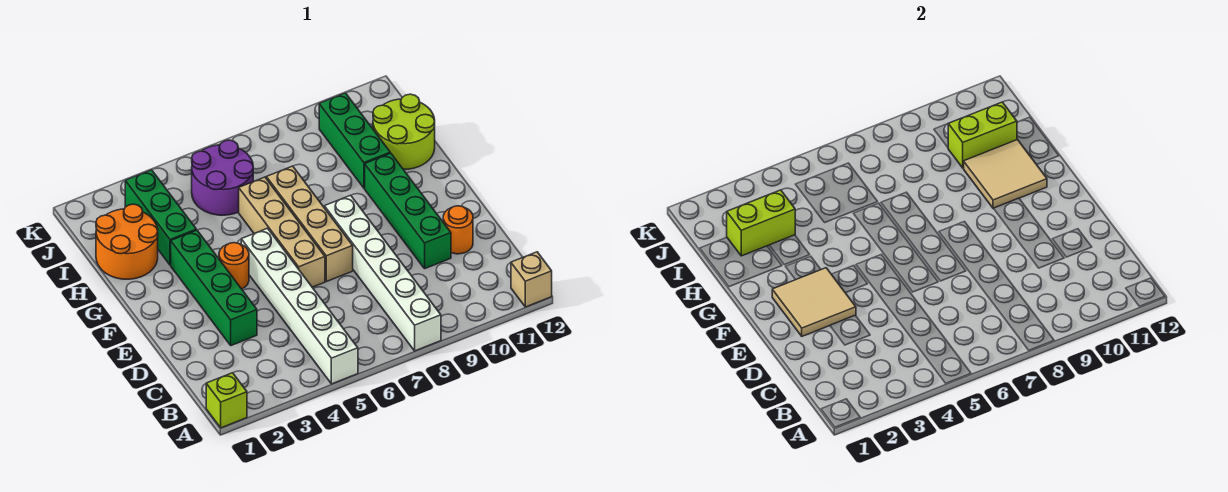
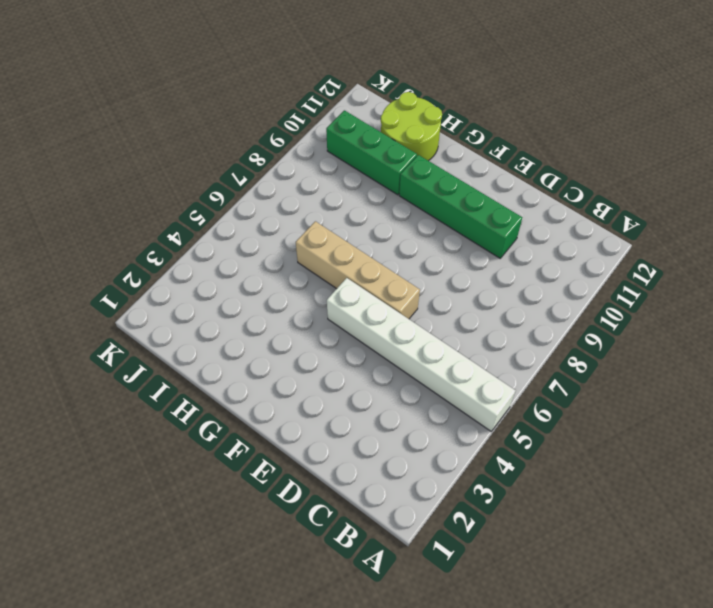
none -> lime brick A1 level 1
none -> white brick A8:F8 level 1
none -> tan brick A12 level 1

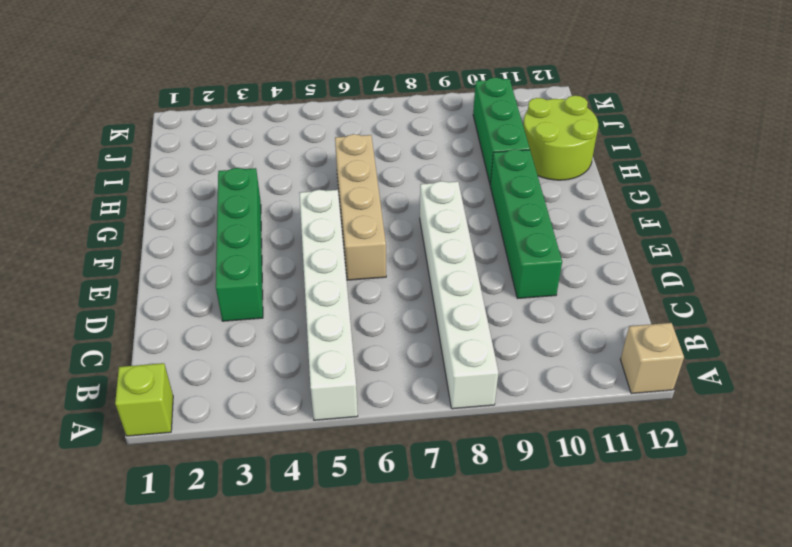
none -> orange round brick D11 level 1
none -> tan brick E7:H7 level 1
none -> orange round brick F4 level 1

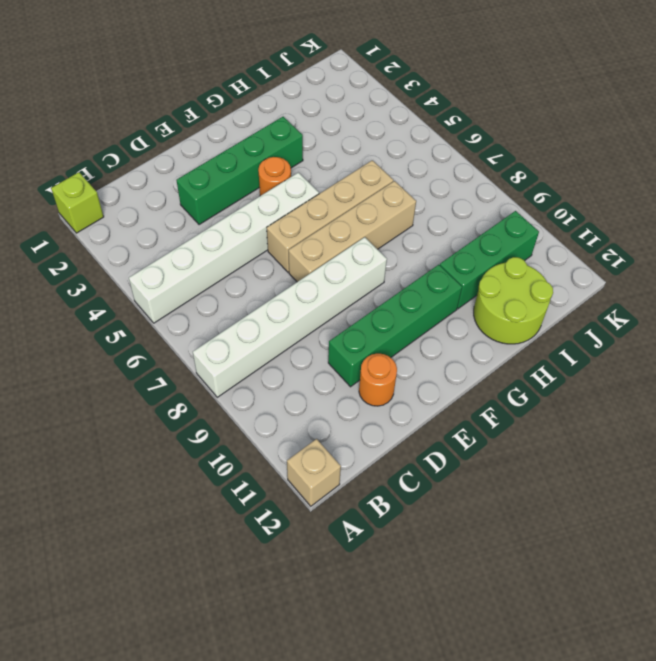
none -> orange round brick H1:I2 level 1
none -> green brick H3:J3 level 1
none -> purple round brick I5:J6 level 1

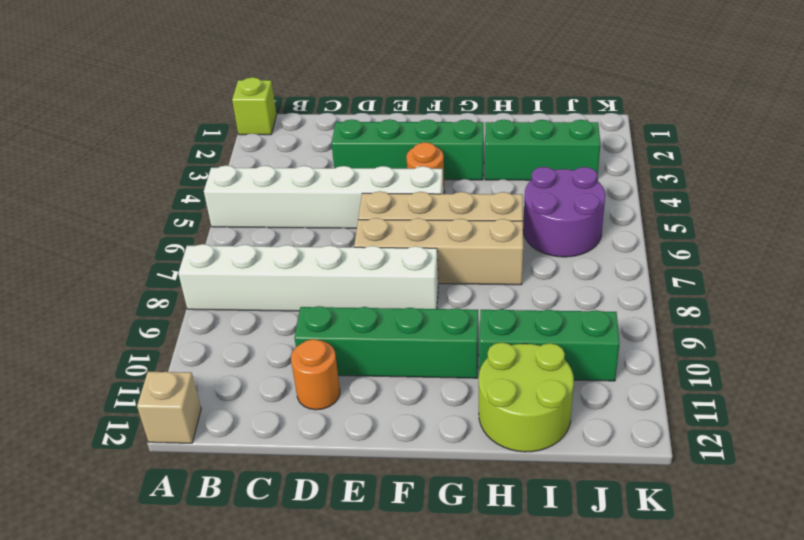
none -> orange round brick H1:I2 level 1
none -> tan tile E2:F3 level 2
none -> tan tile G10:H11 level 2

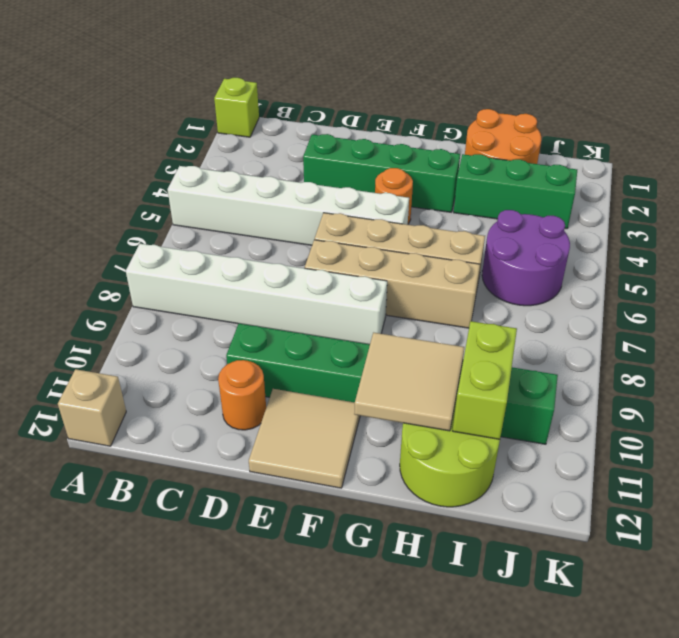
tan tile E11:F12 level 1 -> tan tile E2:F3 level 2
none -> lime brick I2:I3 level 2

